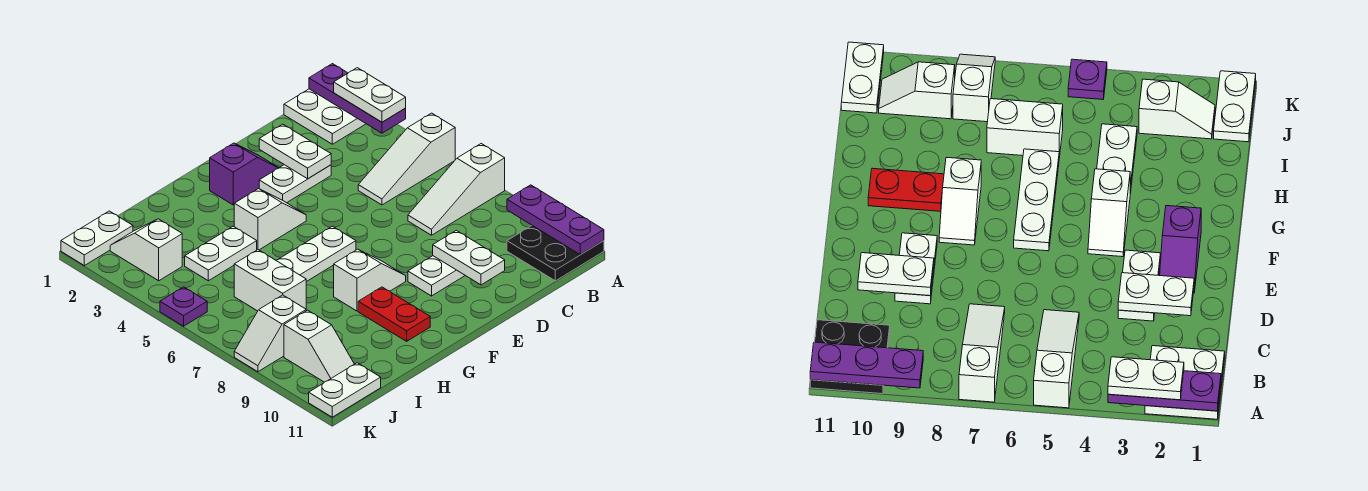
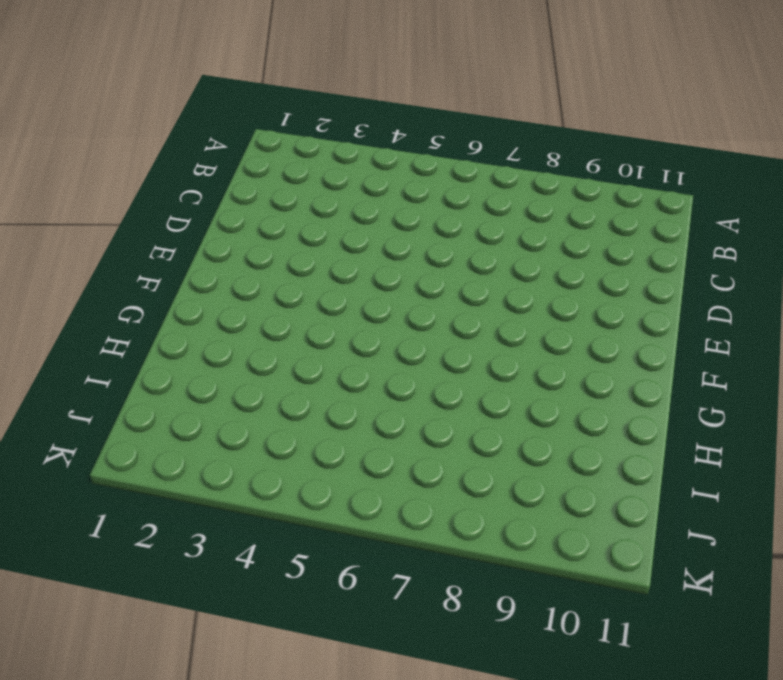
none -> white plate A1:B2 level 1
none -> white slope A5:C5 level 1 top A
none -> white slope A7:C7 level 1 top A

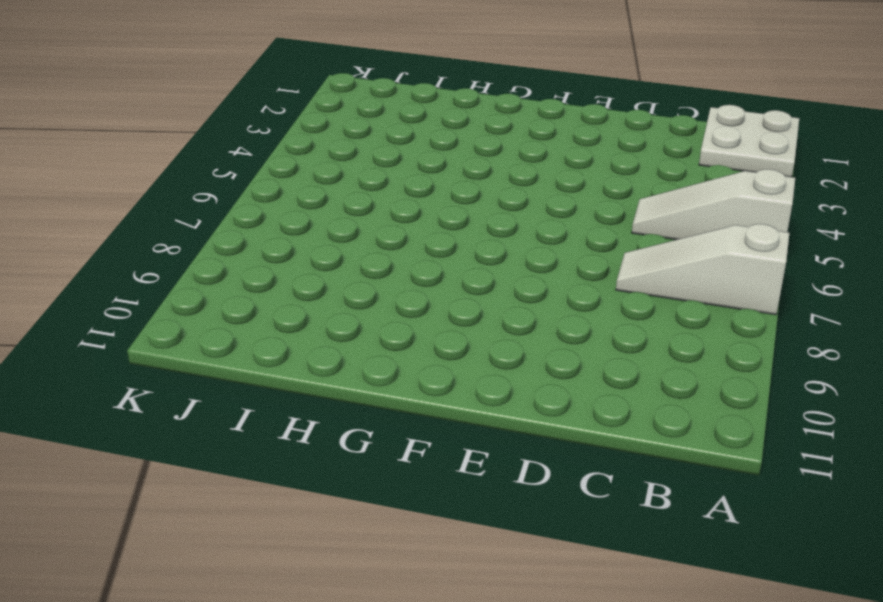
none -> black plate A10:B11 level 1
none -> white plate D3:E3 level 1
none -> white plate D9:E9 level 1

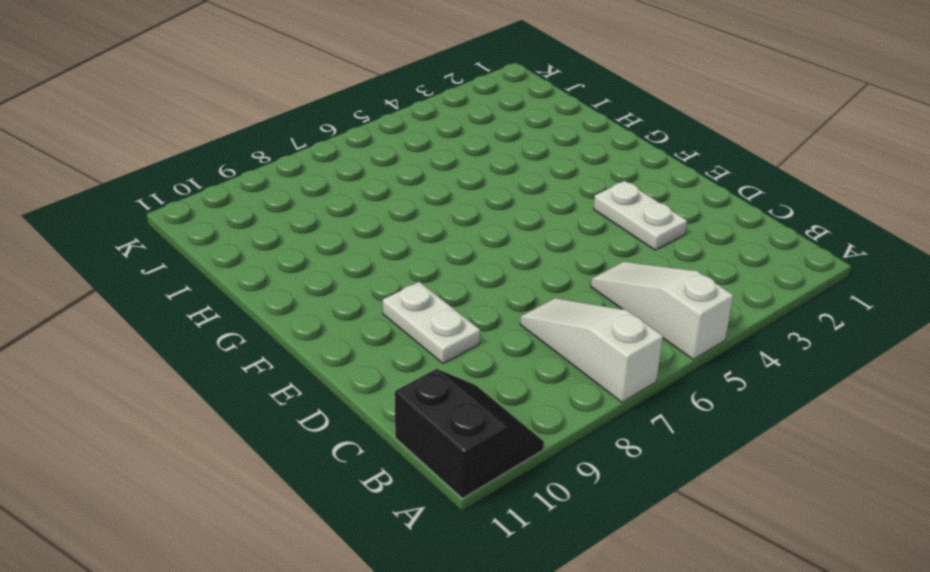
black slope A10:B11 level 1 top 11 -> black plate A10:B11 level 1
none -> white plate A1:B2 level 1
none -> purple slope E2:F2 level 1 top F
none -> white slope F4:G4 level 1 top G

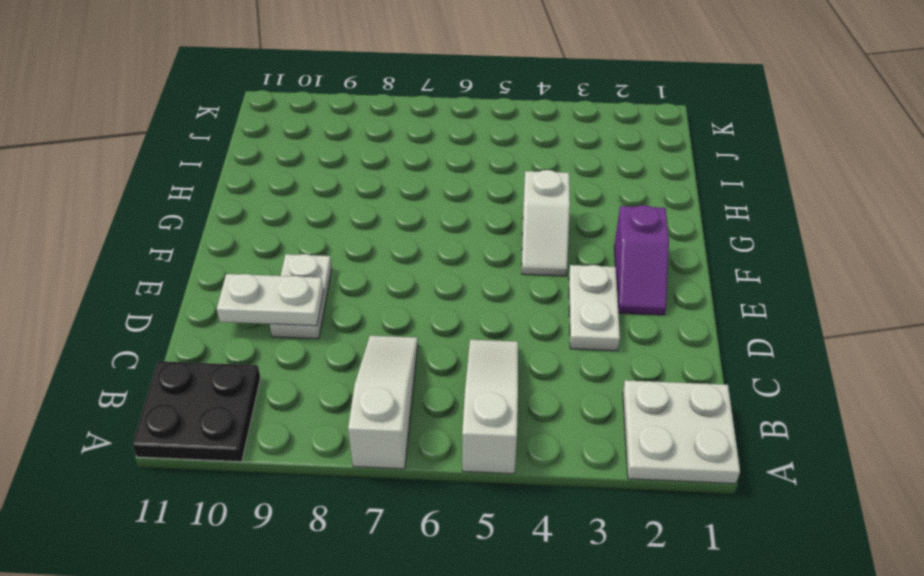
none -> white plate F6:H6 level 1
none -> white slope F8:G8 level 1 top G
none -> red plate G9:G10 level 1

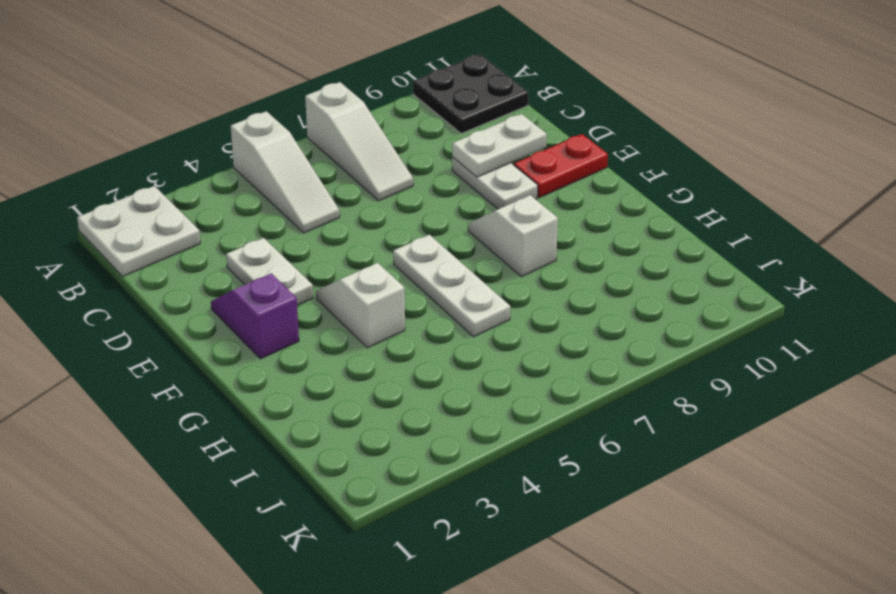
red plate E10:E11 level 1 -> red plate G9:G10 level 1
none -> white plate H4:I4 level 1
none -> white brick I6:I7 level 1
none -> white plate J1:K1 level 1

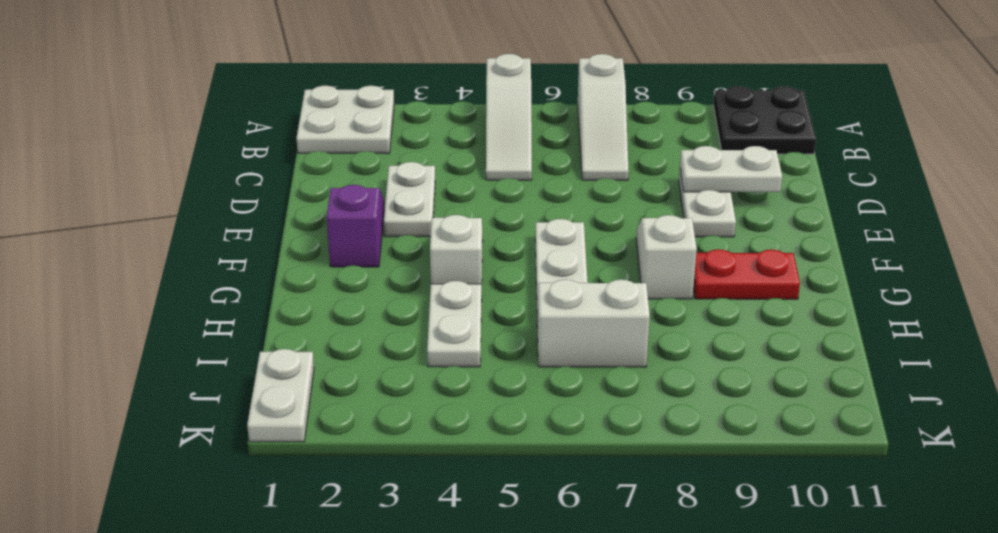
none -> white slope J2:J3 level 1 top 3
none -> white slope J8:K8 level 1 top J
none -> white slope J9:J10 level 1 top 9

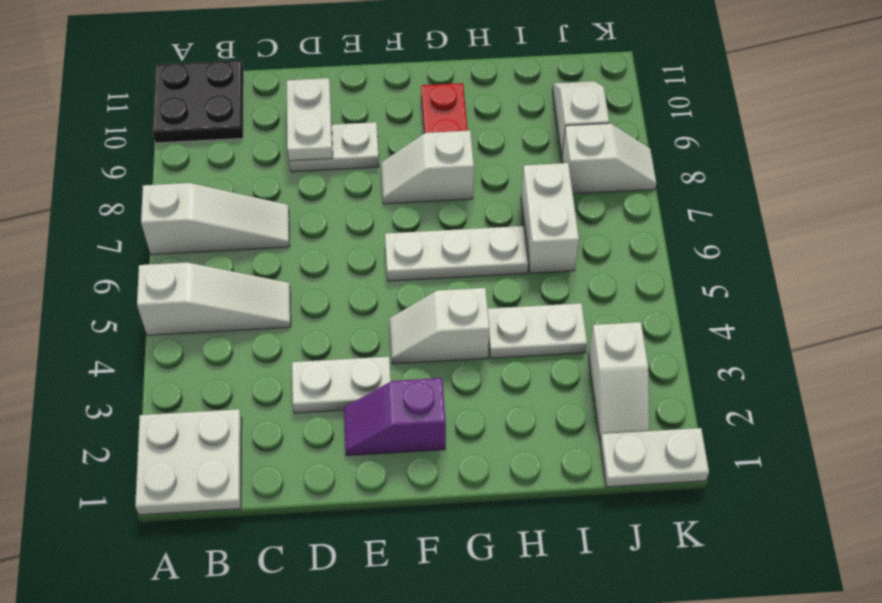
none -> white plate J11:K11 level 1
none -> purple plate K5 level 1
none -> purple plate A1:A3 level 2

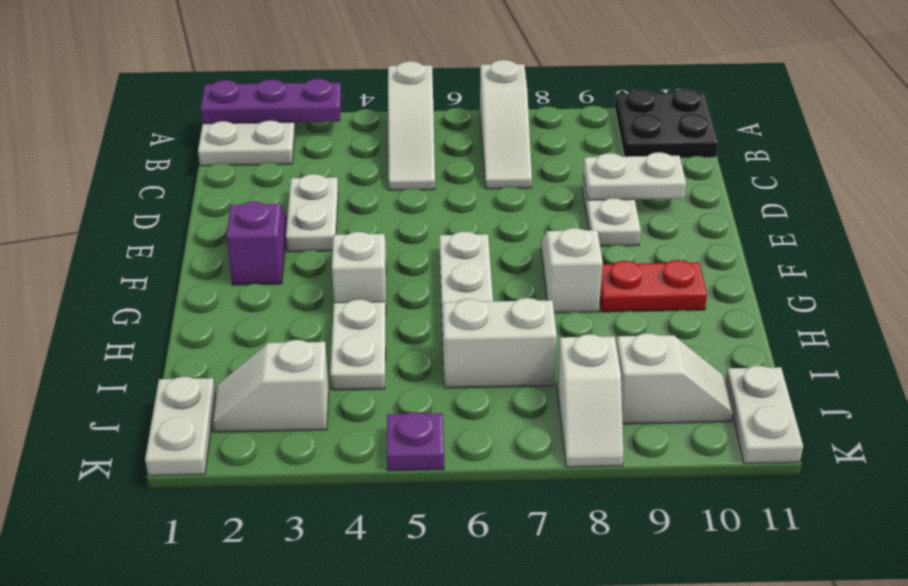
none -> purple plate A9:A11 level 2
none -> white plate D2:D3 level 2
none -> white plate A2:A3 level 3

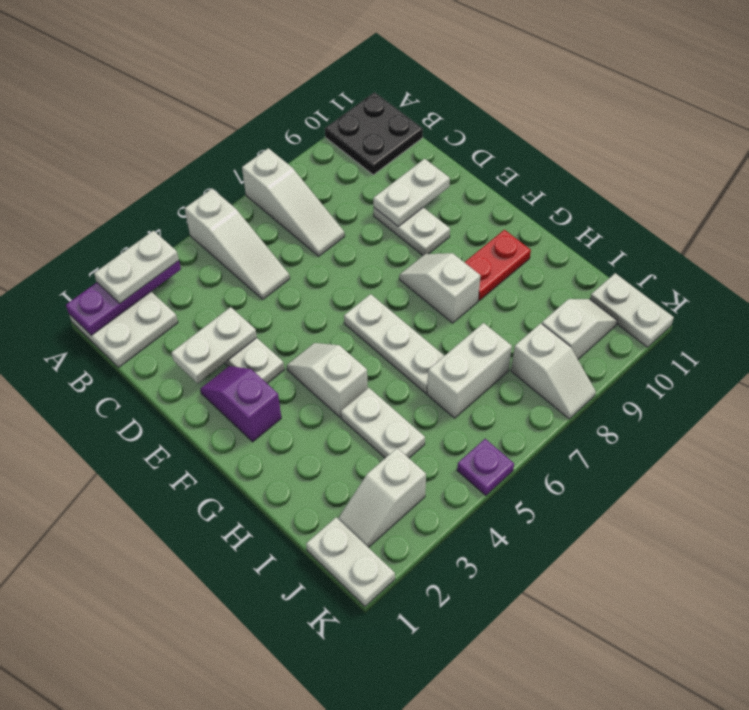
none -> purple plate A9:A11 level 2

